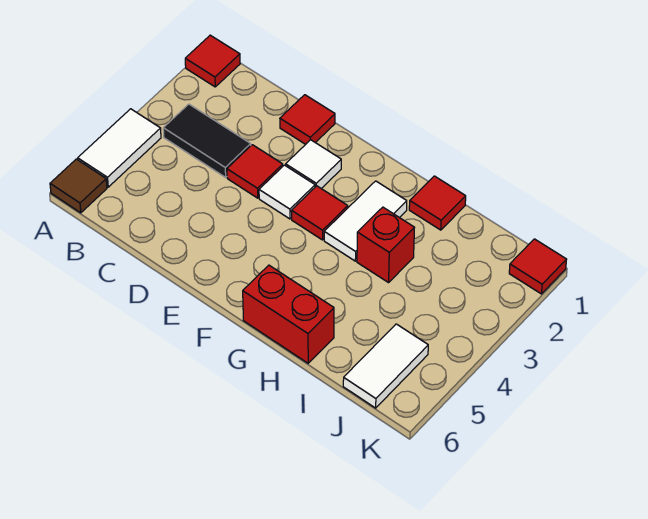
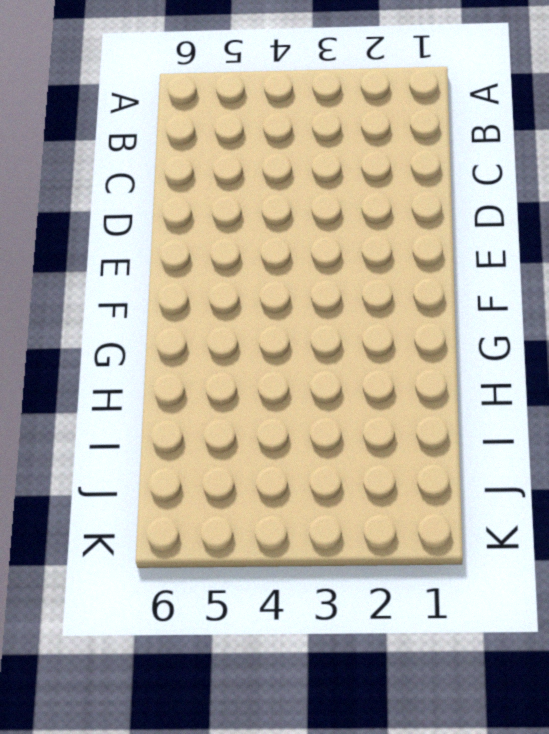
none -> red tile A1 level 1
none -> white tile A4:A5 level 1
none -> brown tile A6 level 1

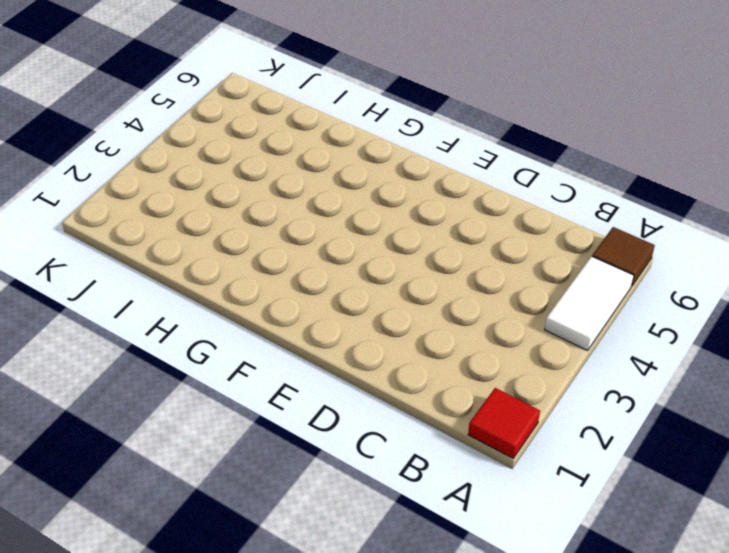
none -> black tile B3:C3 level 1
none -> red tile D1 level 1
none -> red tile D3 level 1

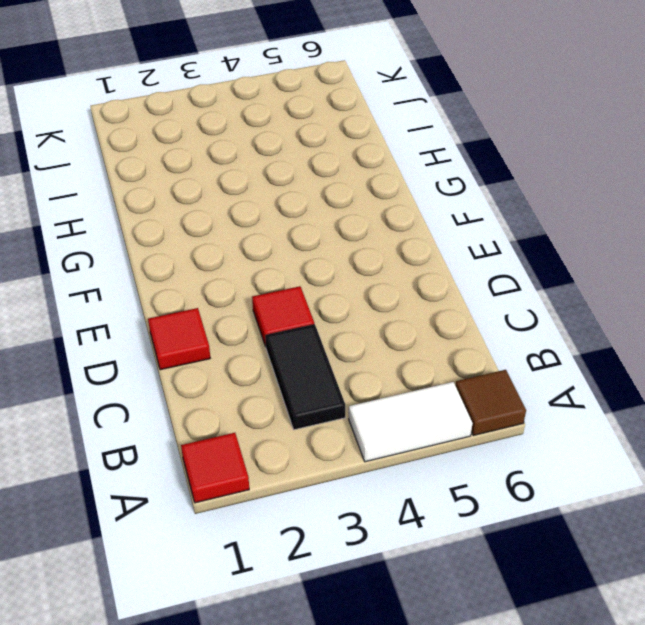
none -> white tile E2 level 1
none -> white tile E3 level 1
none -> red tile F3 level 1

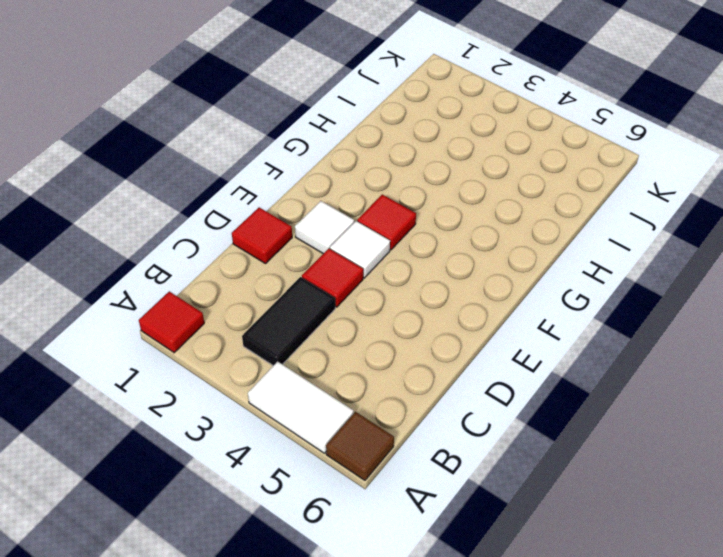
none -> white tile G2:G3 level 1
none -> red brick G6:H6 level 1
none -> red tile H1 level 1

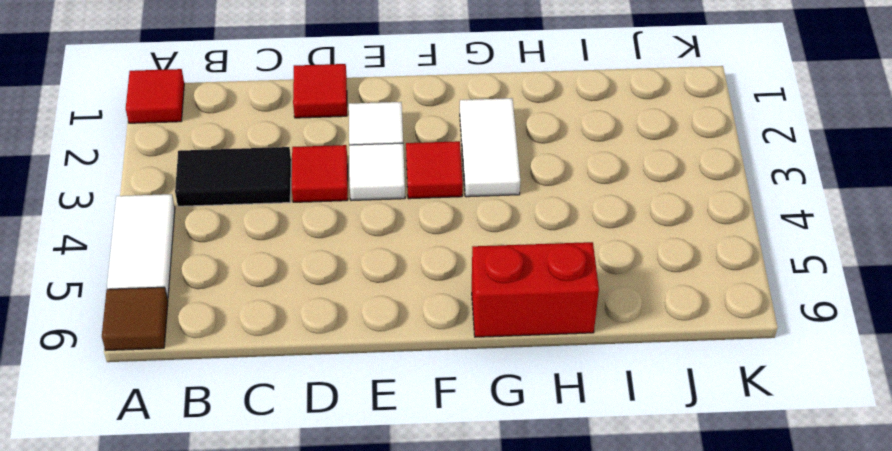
none -> red tile H1 level 1
none -> red brick H3 level 1
none -> white tile J5:J6 level 1

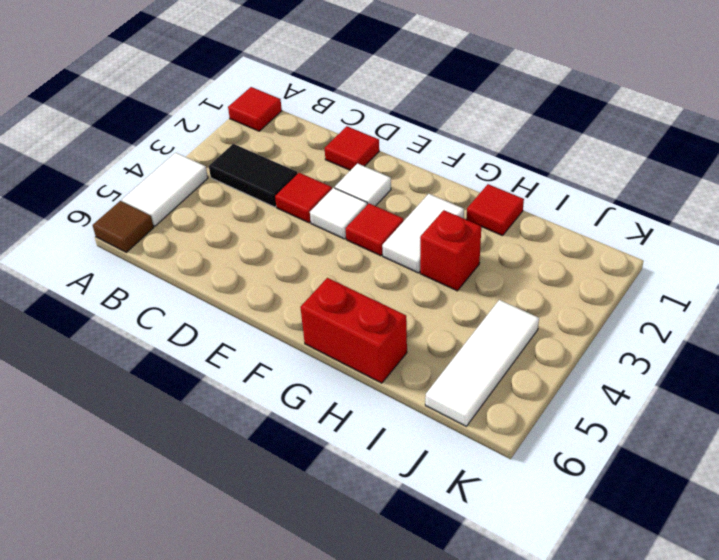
white tile J4:J6 level 1 -> white tile J5:J6 level 1
none -> red tile K1 level 1

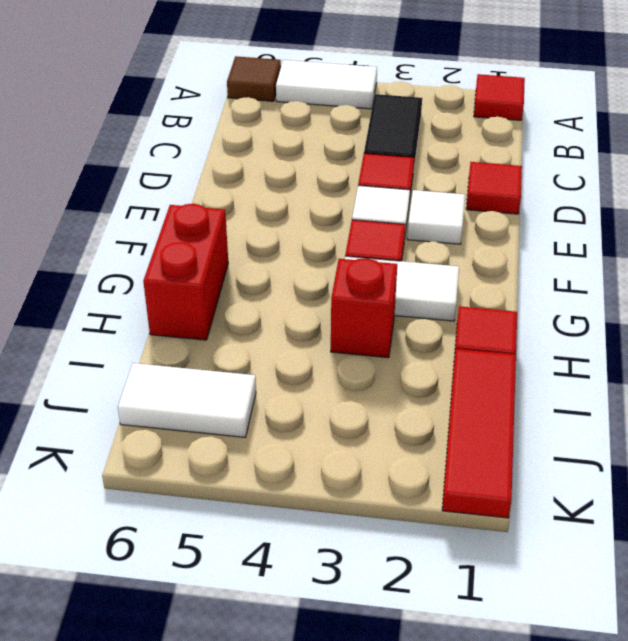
red tile I1:K1 level 1 -> red tile K1 level 1

